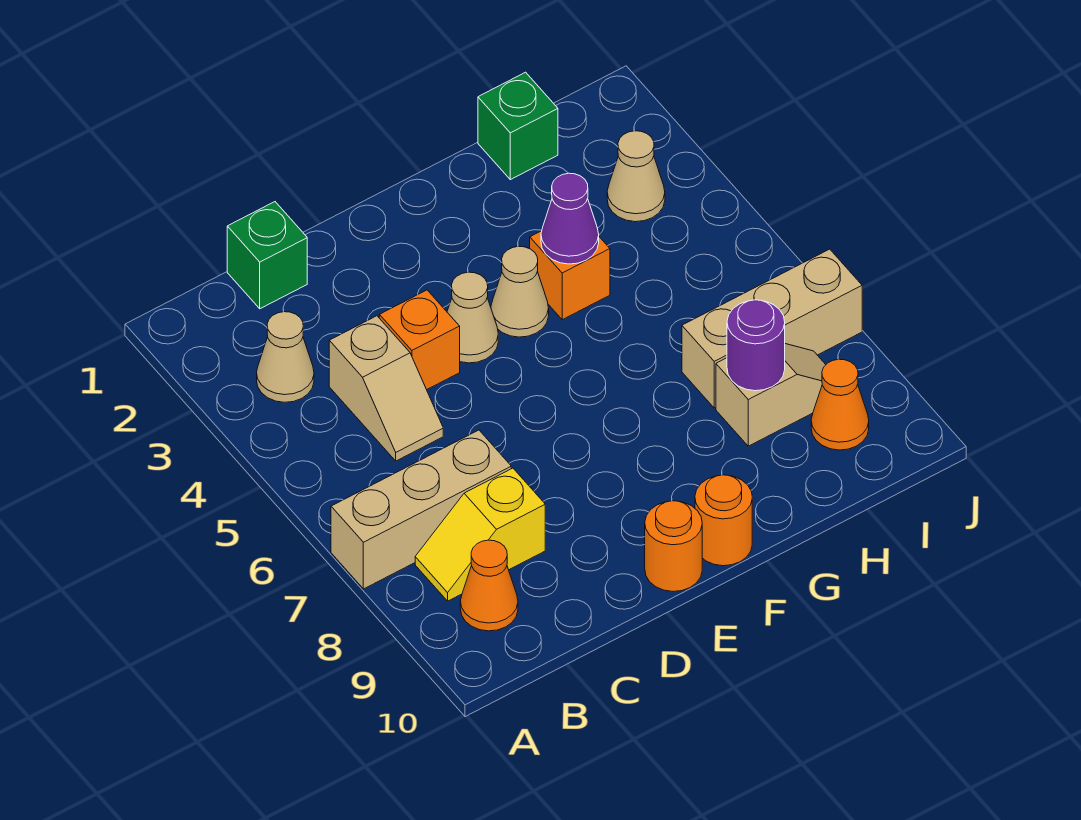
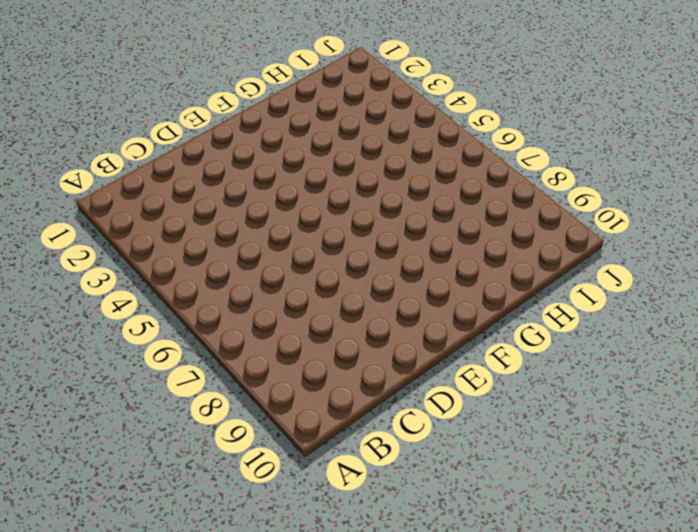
none -> tan brick A7:C7 level 1
none -> tan cone B3 level 1
none -> yellow slope B8:C8 level 1 top C

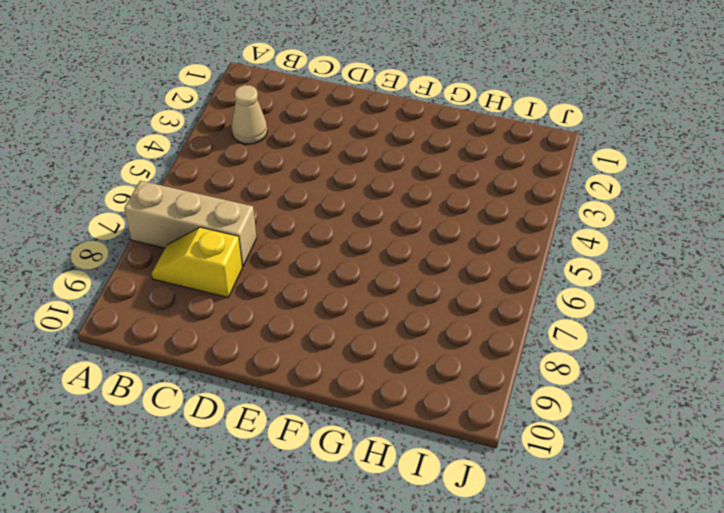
none -> orange cone B9 level 1
none -> green brick C1 level 1
none -> tan slope C4:C5 level 1 top 4

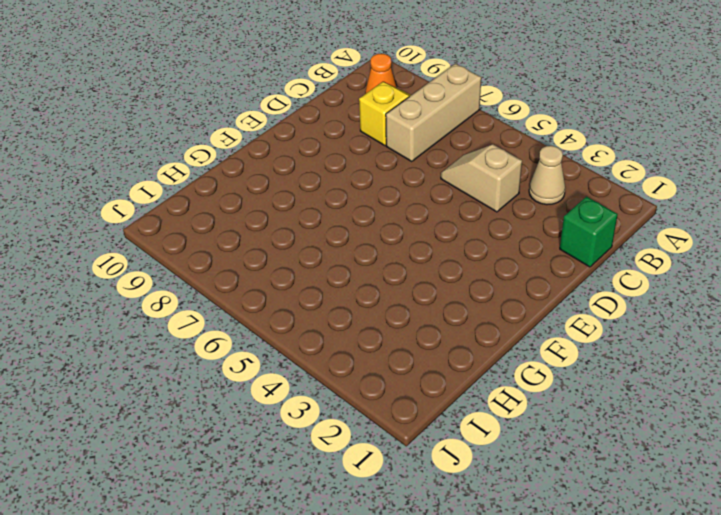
none -> orange brick D4 level 1
none -> tan cone E4 level 1
none -> orange round brick E10 level 1

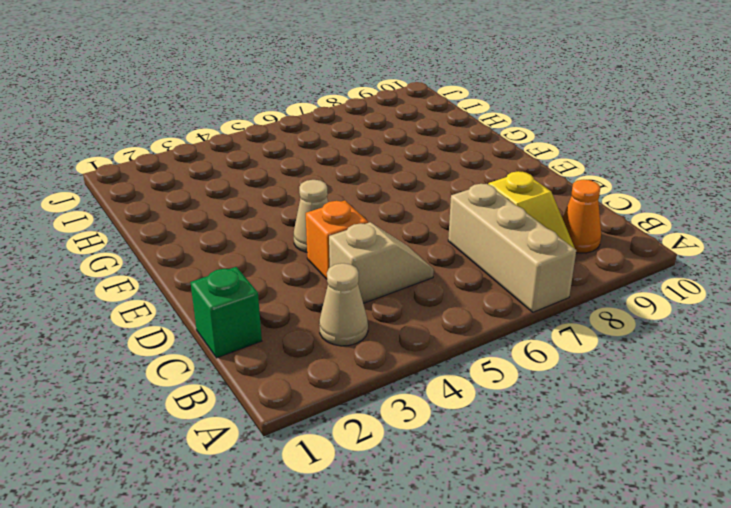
none -> orange round brick E10 level 1
none -> tan cone F4 level 1
none -> orange round brick F10 level 1

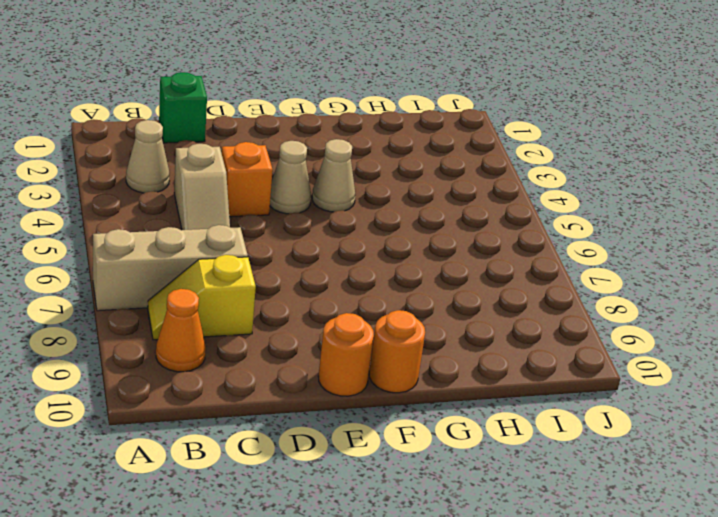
none -> orange brick G4 level 1
none -> green brick H1 level 1
none -> tan brick H7:J7 level 1

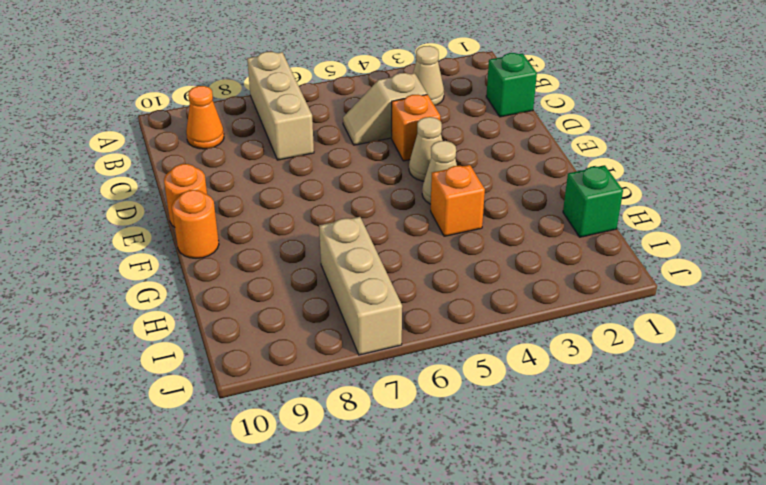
none -> yellow slope B8:C8 level 1 top C
none -> tan slope H8:I8 level 1 top H
none -> tan cone I3 level 1

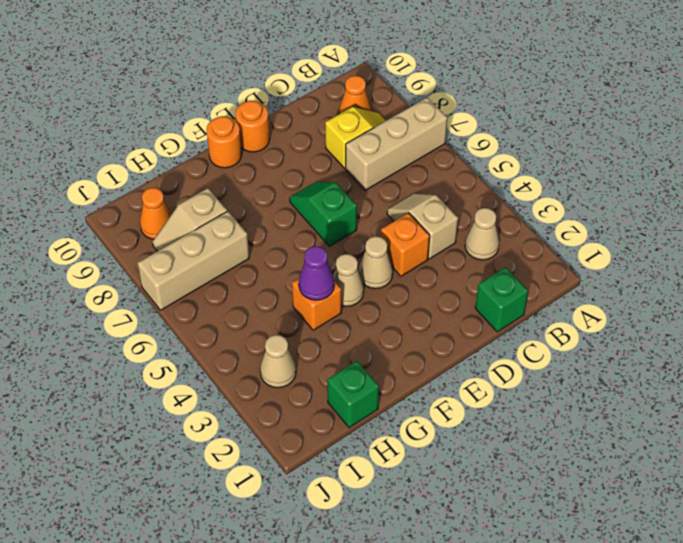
green slope E6:E7 level 1 top 6 -> none
none -> purple round brick H8 level 2

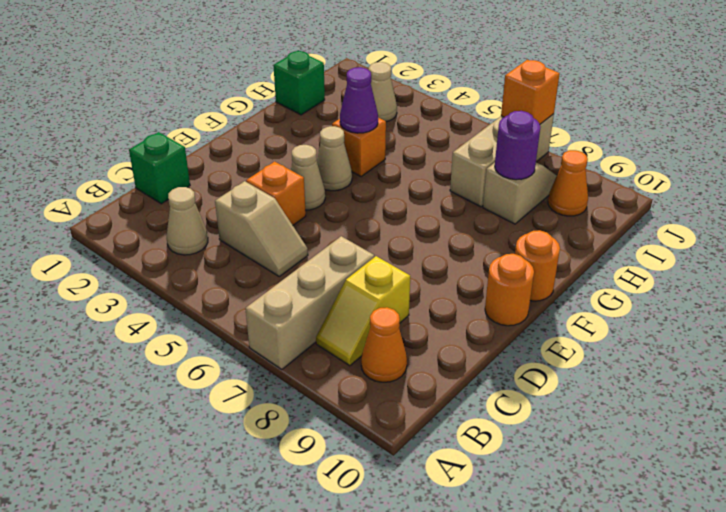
orange brick J7 level 2 -> none

